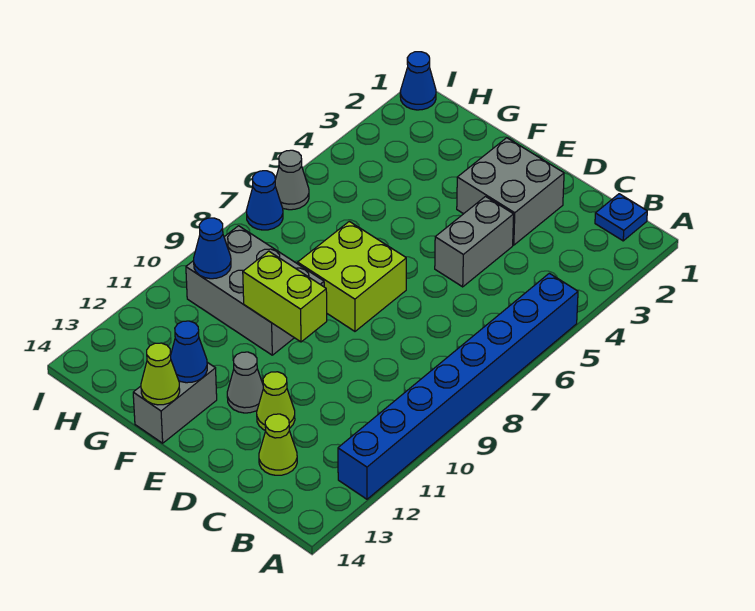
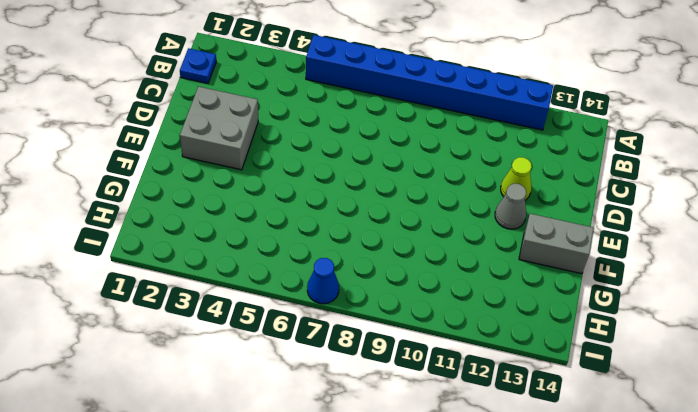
none -> lime cone C13 level 1
none -> grey brick D4:D5 level 1
none -> lime brick E7:F8 level 1

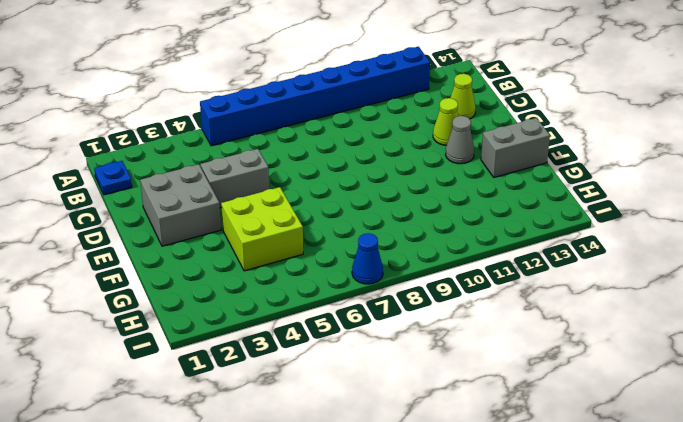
lime brick F4:G5 level 1 -> lime brick E7:F8 level 1
none -> grey brick F9:H10 level 1
none -> blue cone I1 level 1
none -> grey cone I6 level 1

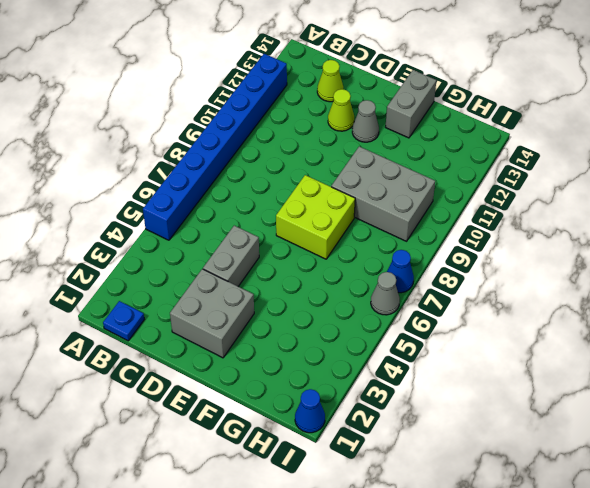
none -> lime brick E10:F10 level 2
none -> blue cone F13 level 2
none -> lime cone F14 level 2

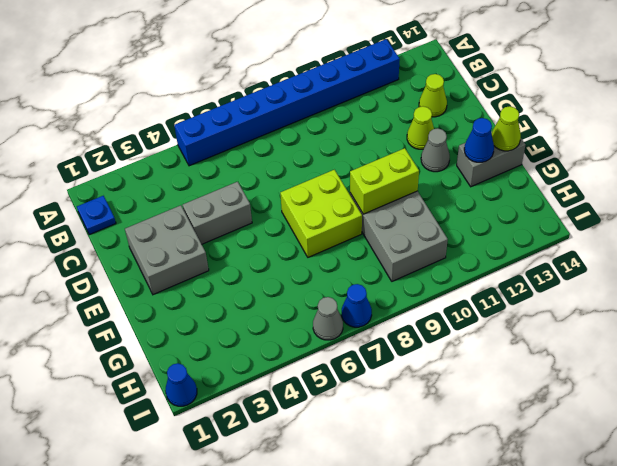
lime brick F9:F10 level 2 -> lime brick E10:F10 level 2
none -> blue cone H10 level 2

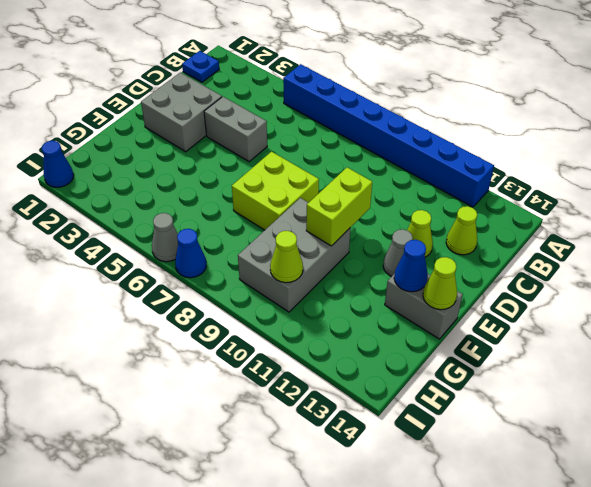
lime cone H10 level 2 -> blue cone H10 level 2

